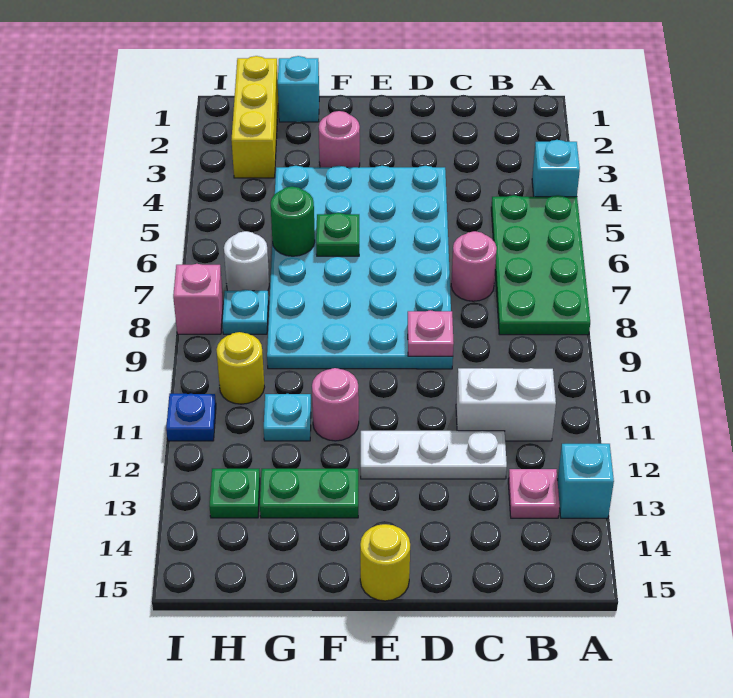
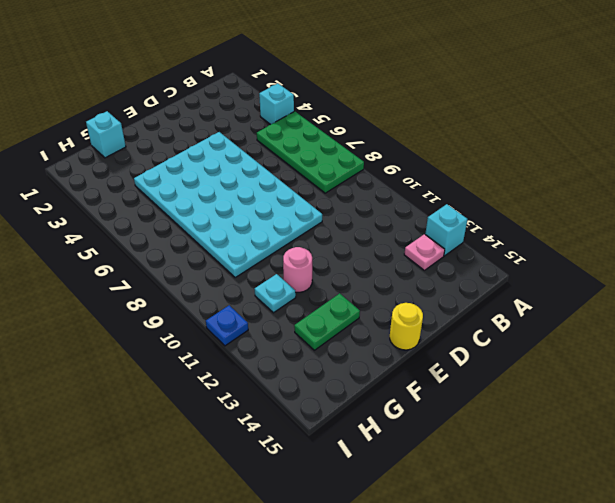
none -> white brick B11:C11 level 1
none -> pink round brick C7 level 1
none -> white plate C12:E12 level 1

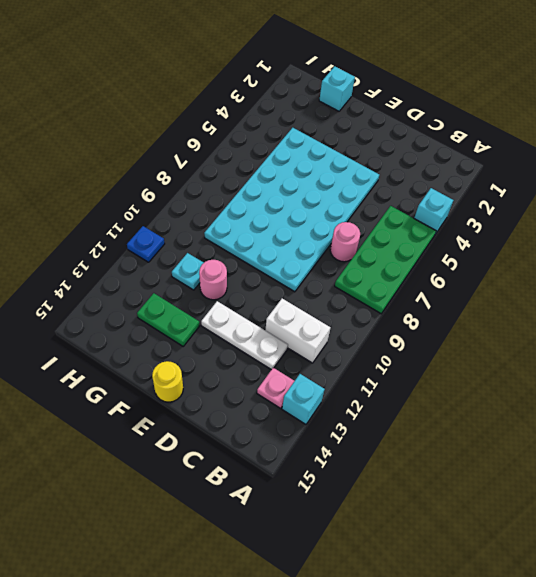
none -> pink round brick F3 level 1
none -> yellow brick H1:H3 level 1
none -> white round brick H7 level 1

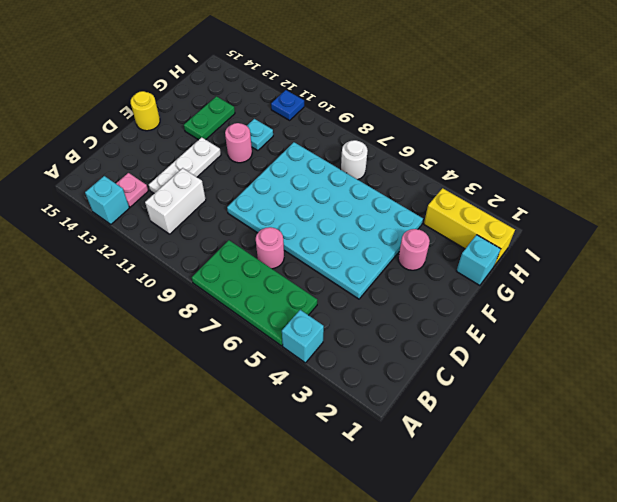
none -> cyan plate H8 level 1
none -> yellow round brick H10 level 1
none -> green plate H13 level 1

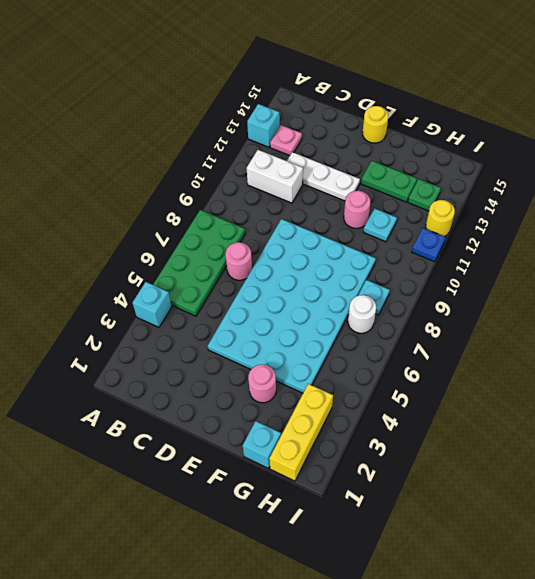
yellow round brick I12 level 1 -> yellow round brick H10 level 1
none -> pink brick I8 level 1
none -> pink plate D9 level 2
none -> green plate F6 level 2

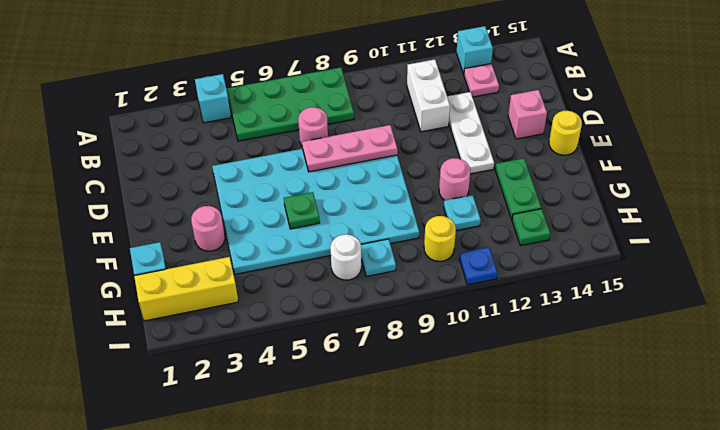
pink plate D7:D9 level 2 -> pink plate D9 level 2
pink brick D14 level 1 -> pink brick I8 level 1
none -> green round brick G6 level 2

